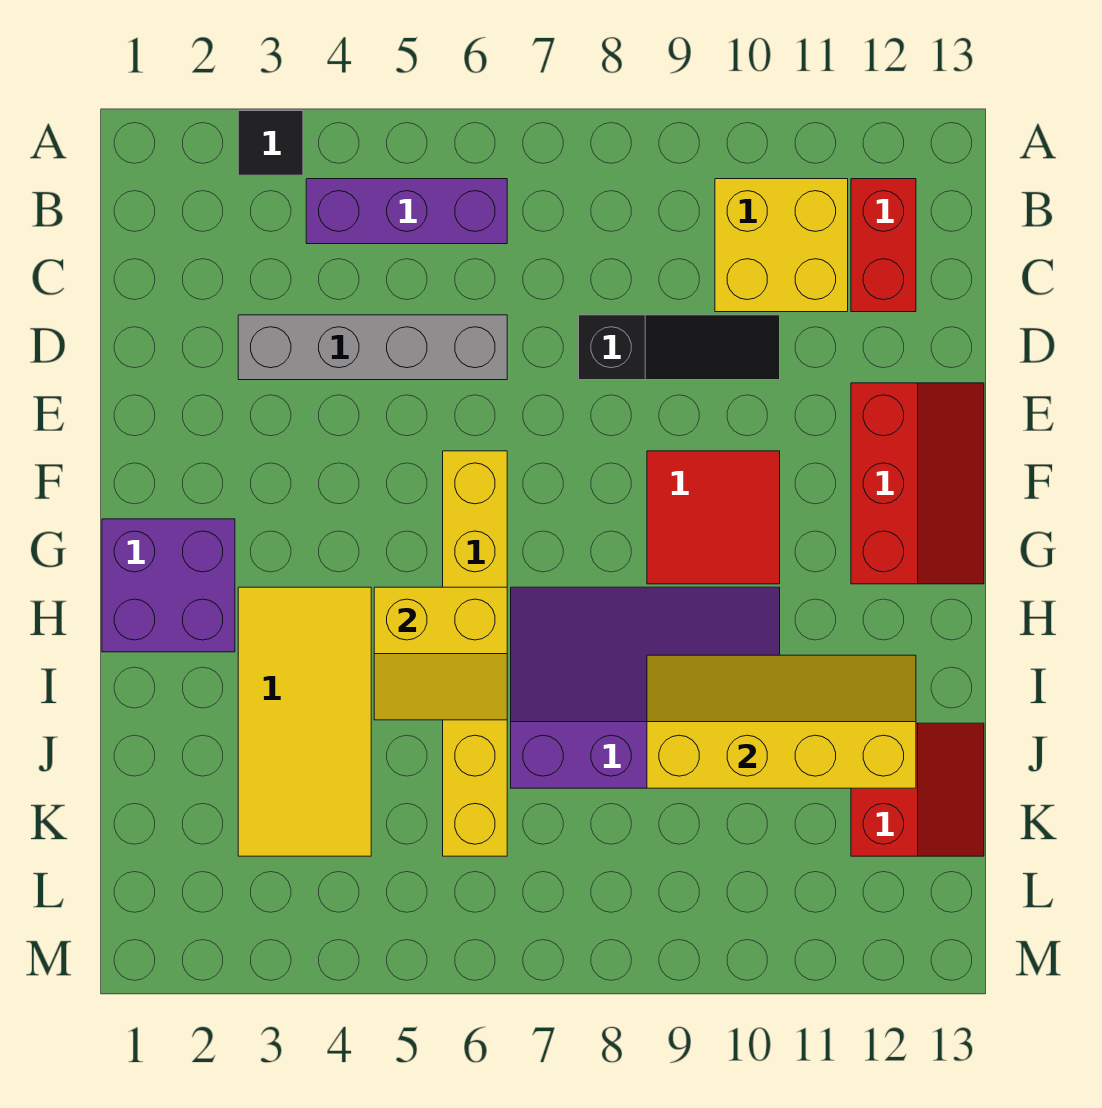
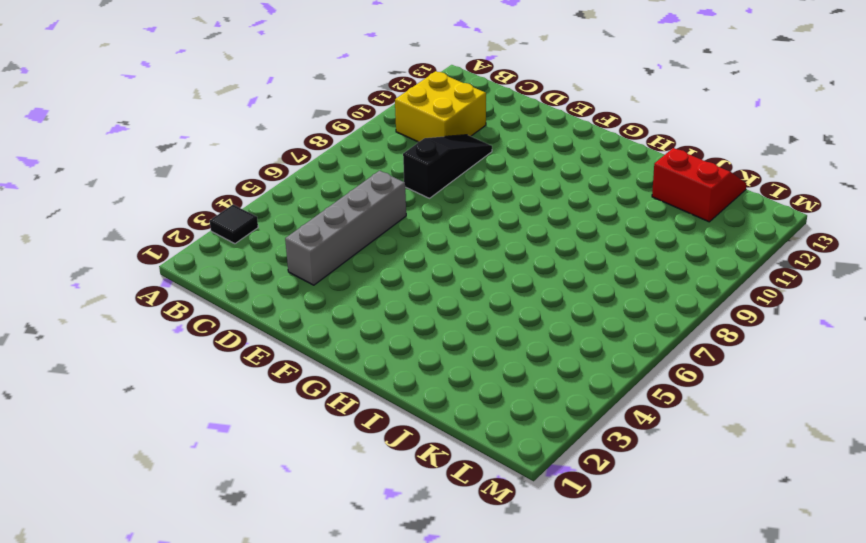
none -> purple brick B4:B6 level 1
none -> red brick B12:C12 level 1
none -> red slope E12:G13 level 1 top 12

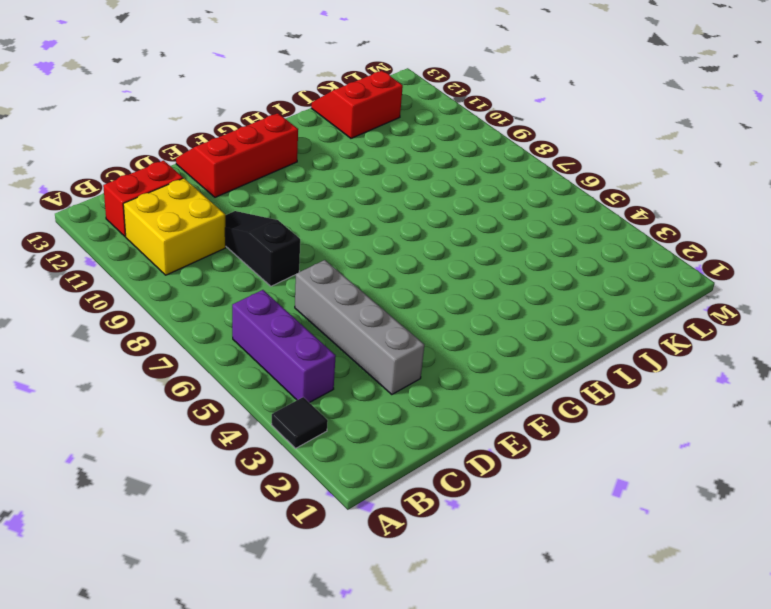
none -> yellow brick F6:K6 level 1
none -> red tile F9:G10 level 1
none -> purple brick G1:H2 level 1

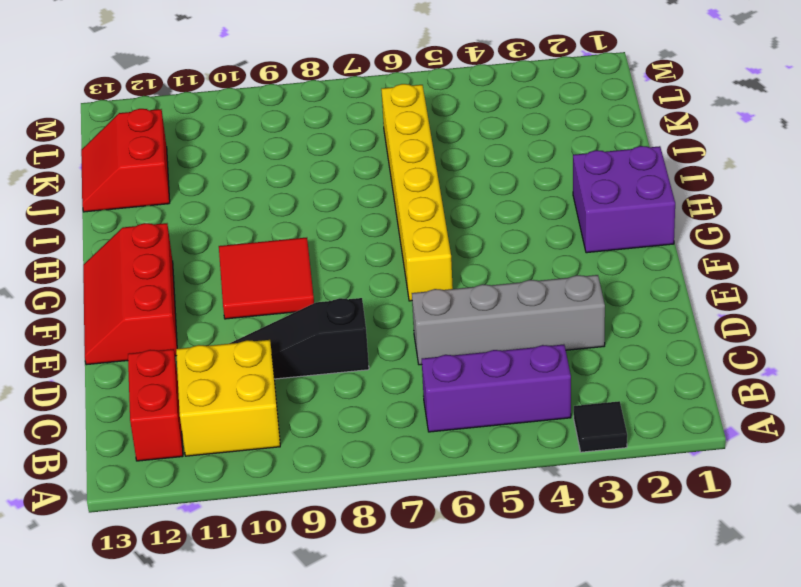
none -> yellow tile H3:K4 level 1
none -> purple slope H7:J10 level 1 top J
none -> yellow slope H5:I6 level 2 top H

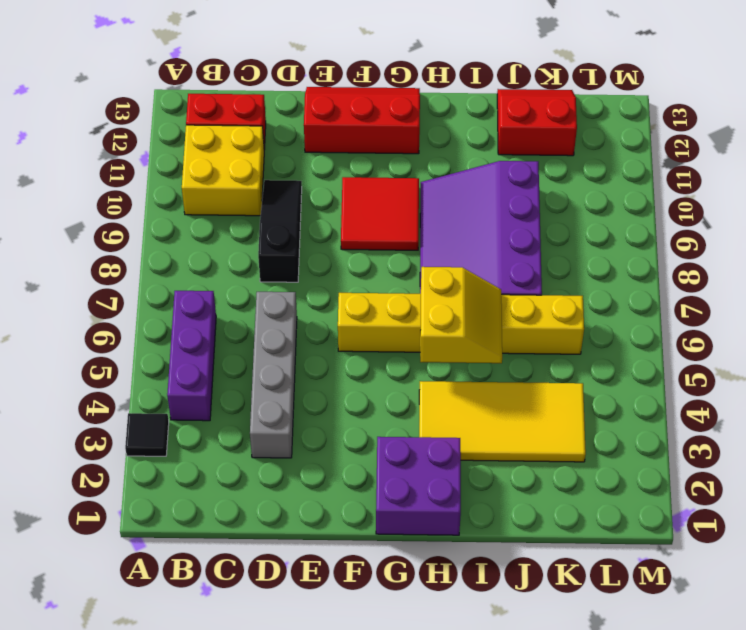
none -> yellow slope I9:J12 level 2 top J

